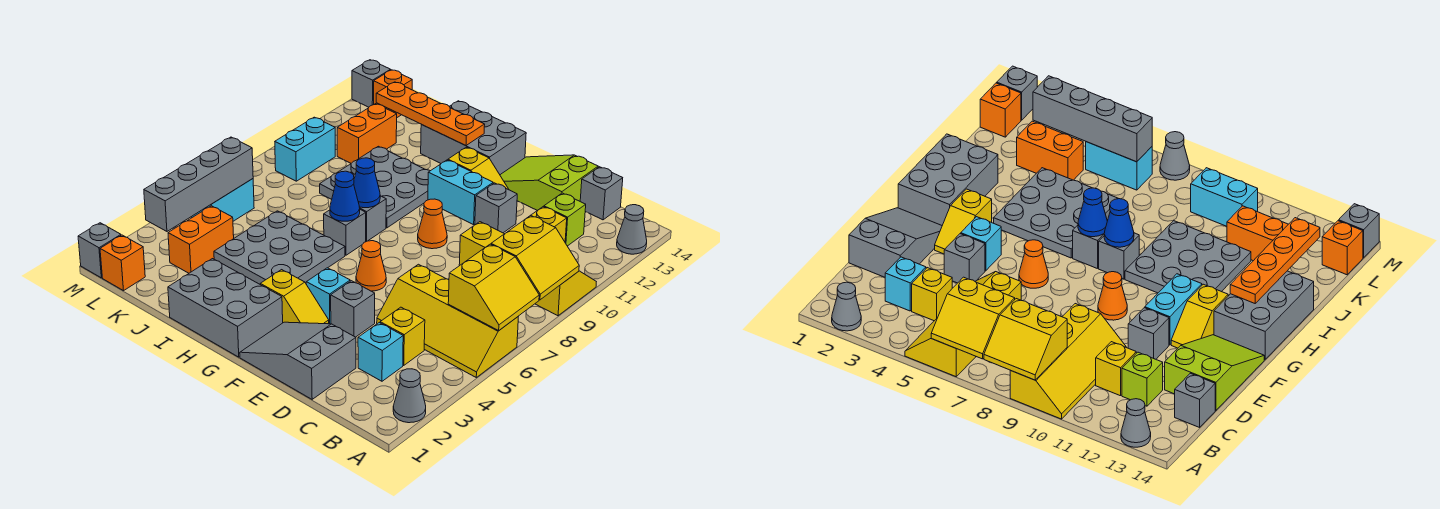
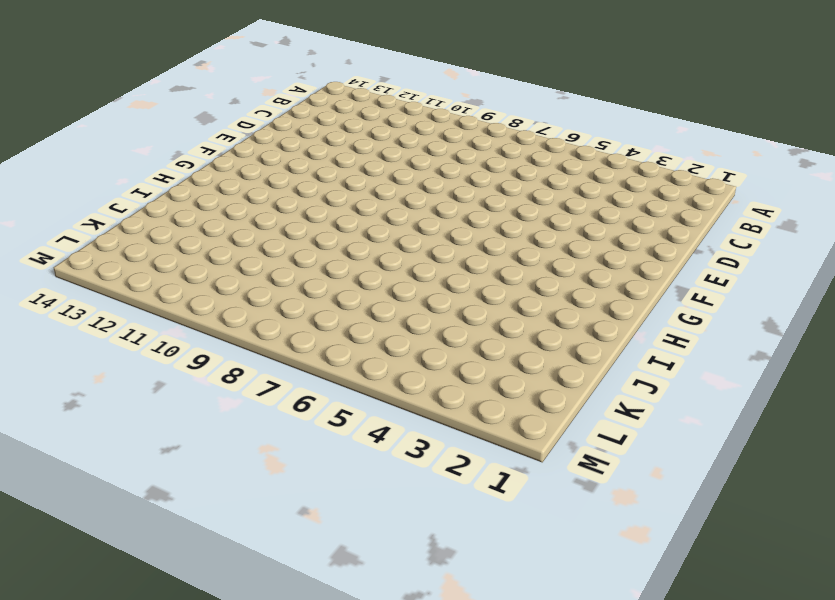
none -> grey cone A2 level 1
none -> yellow slope A5:D6 level 1 top 6
none -> yellow slope A9:D10 level 1 top 9
none -> grey cone A13 level 1

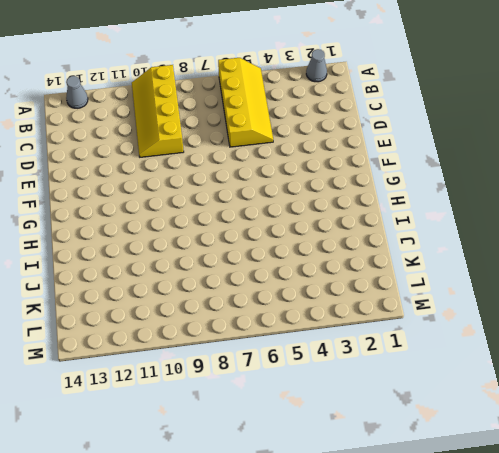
none -> cyan brick C3 level 1
none -> yellow brick C4 level 1
none -> yellow brick C11 level 1
none -> lime brick C12 level 1

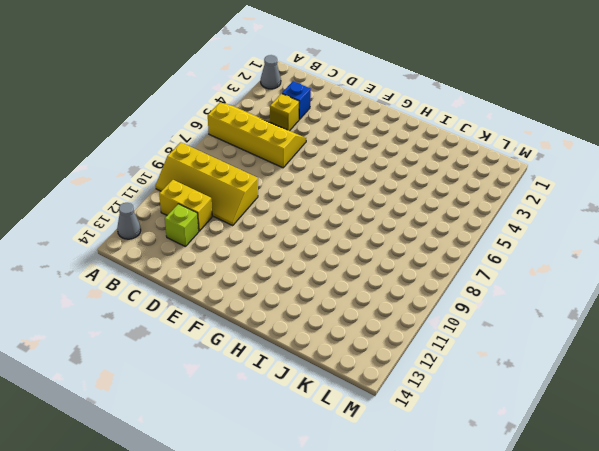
yellow brick B11:C11 level 1 -> yellow brick C11 level 1
blue brick C3 level 1 -> cyan brick C3 level 1
none -> grey brick C14 level 1
none -> grey slope D1:F2 level 1 top D
none -> lime slope D13:F14 level 1 top D
none -> grey brick E4 level 1

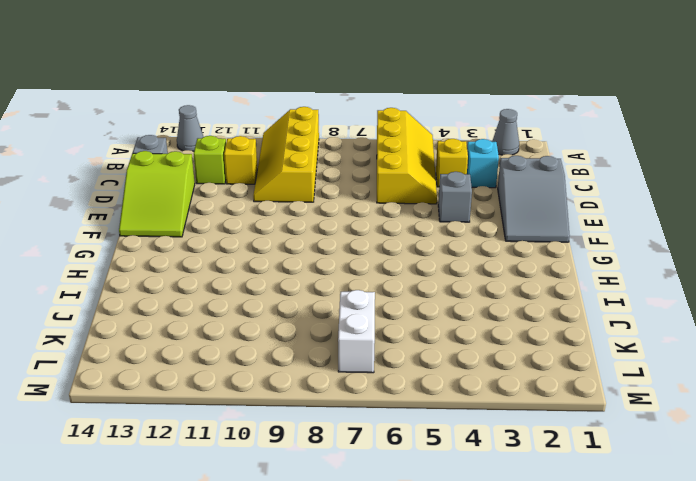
white brick K7:L7 level 1 -> none
none -> grey brick E11 level 1
none -> yellow slope F3:G3 level 1 top G
none -> cyan brick F4 level 1
none -> orange cone F6 level 1

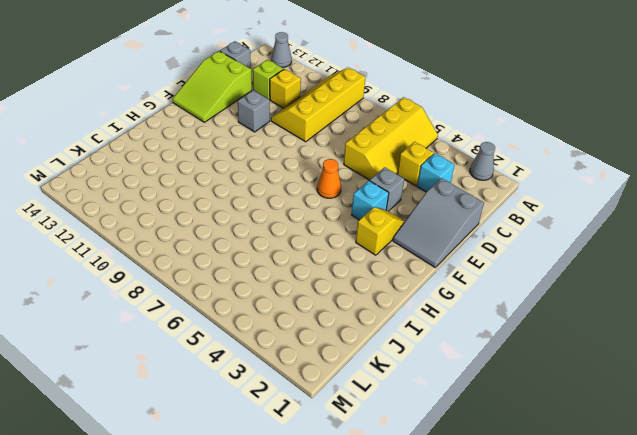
none -> orange cone F9 level 1
none -> cyan brick F11:G11 level 1
none -> yellow slope F12:G12 level 1 top G
none -> grey brick G1:I2 level 1

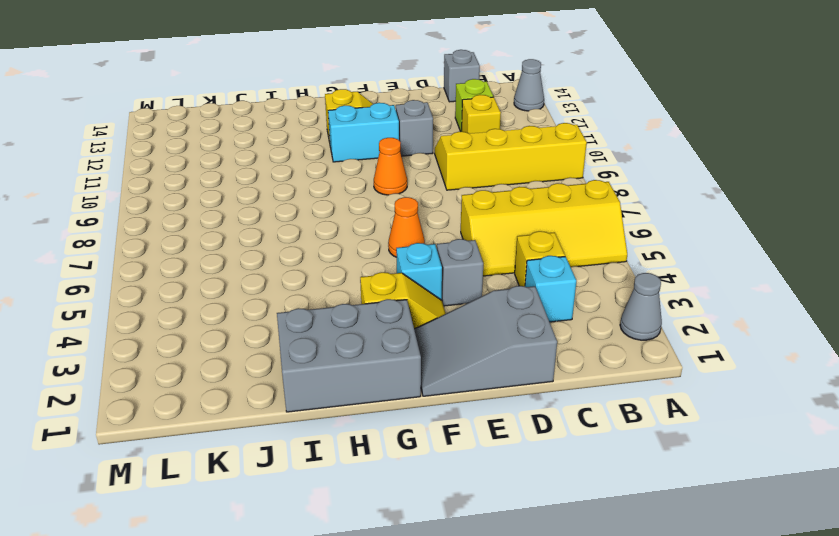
none -> lime slope D13:F14 level 1 top D
none -> grey brick G13:I14 level 1
none -> grey plate H4:J6 level 1
none -> grey brick H7 level 1

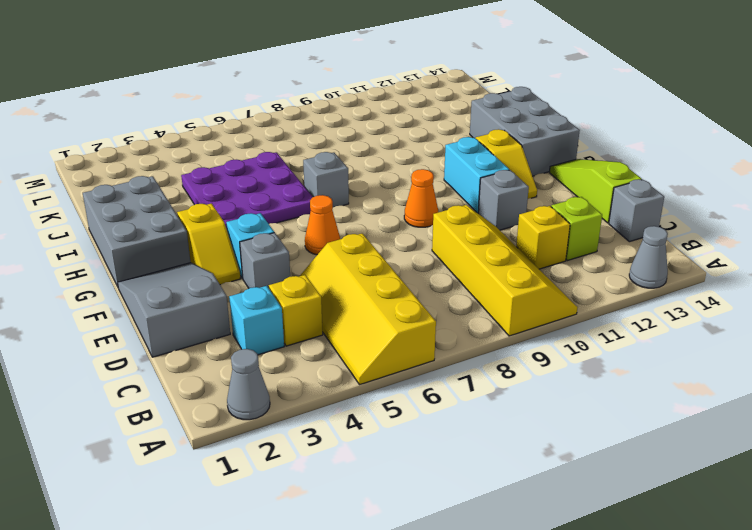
lime slope D14:F14 level 1 top D -> lime slope D13:F14 level 1 top D
purple plate H4:J6 level 1 -> grey plate H4:J6 level 1
none -> grey brick H8 level 1
none -> grey plate H9:J11 level 1
none -> orange brick K3:K4 level 1
none -> orange brick K11:K12 level 1

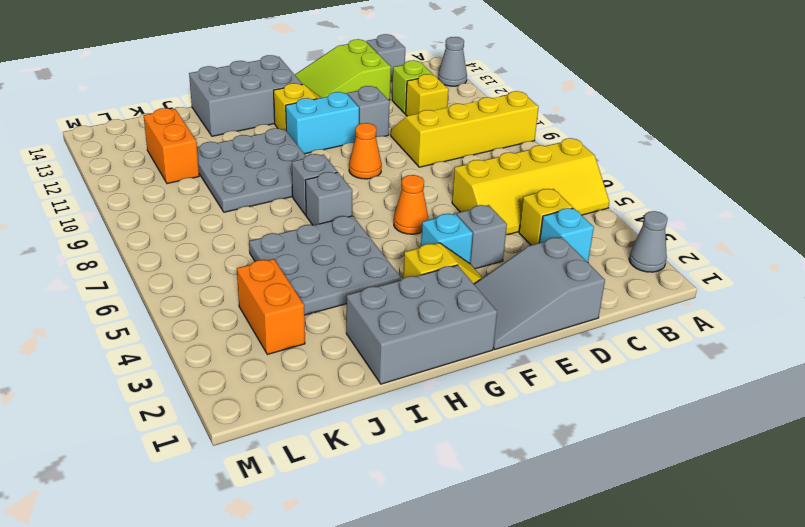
none -> orange brick L1 level 1
none -> cyan brick L5:L6 level 1
none -> cyan brick L9:L10 level 1
none -> orange brick L14 level 1

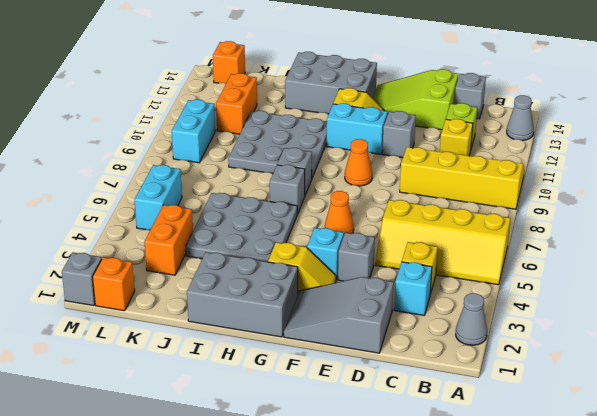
none -> grey cone M7 level 1
none -> grey brick M14 level 1
none -> yellow slope A6:B7 level 2 top B
none -> yellow slope A8:B9 level 2 top B

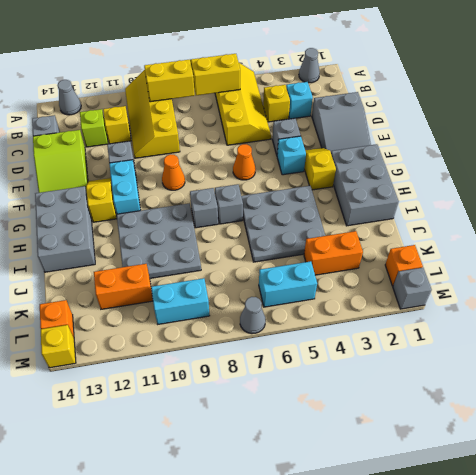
yellow brick M14 level 1 -> grey brick M14 level 1
none -> blue cone H7 level 2
none -> blue cone H8 level 2
none -> orange plate H13:K13 level 2
none -> grey brick L3:L6 level 2

